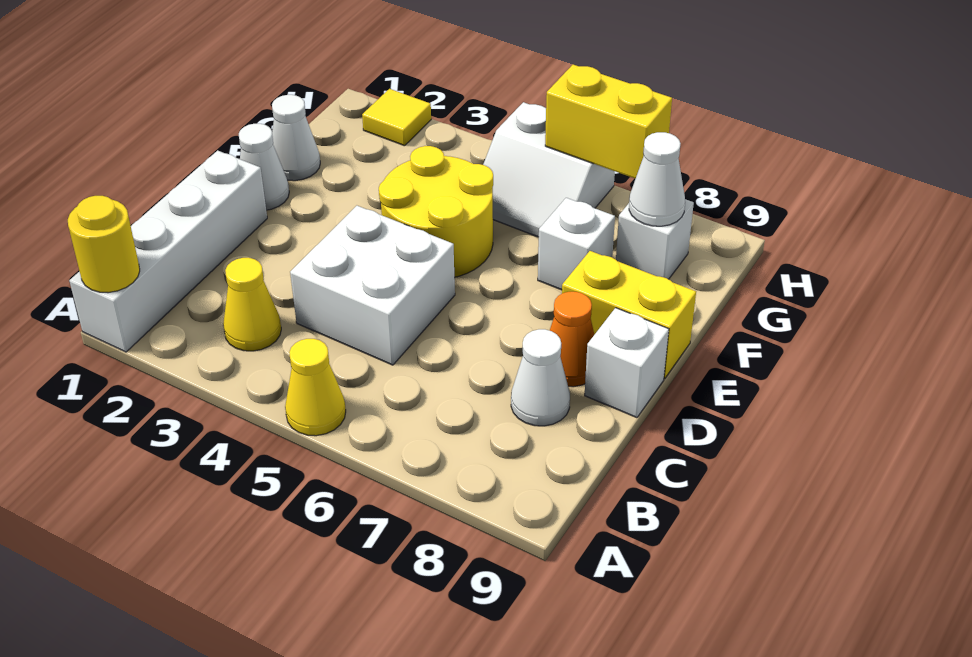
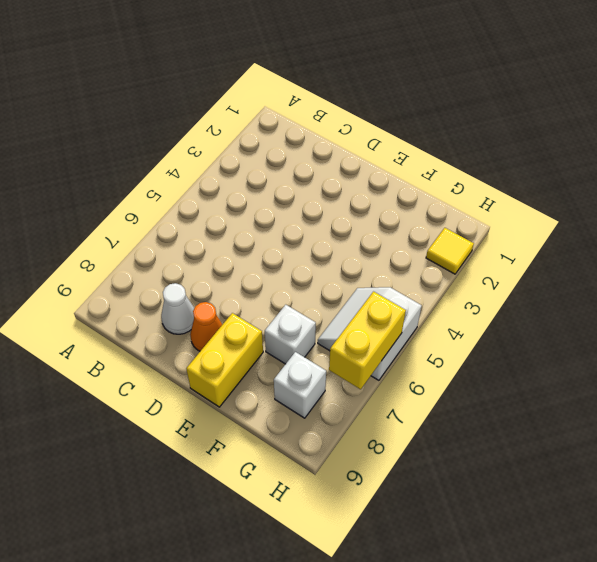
none -> white brick A1:D1 level 1
none -> yellow cone A5 level 1
none -> yellow cone B3 level 1

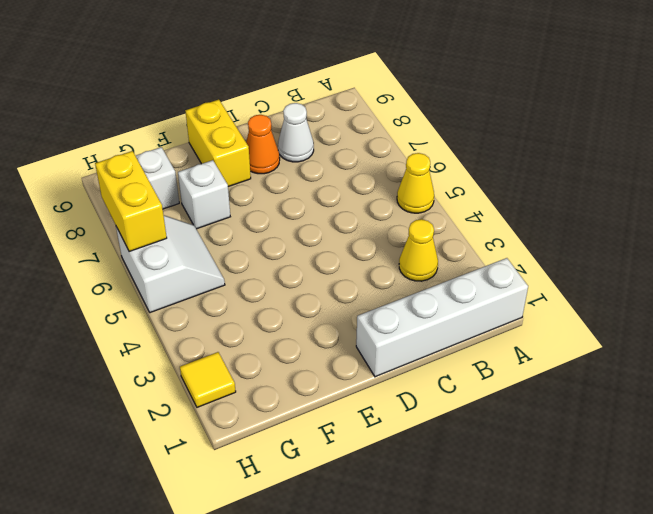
none -> white brick C4:D5 level 1
none -> white brick D9 level 1
none -> white cone E1 level 1

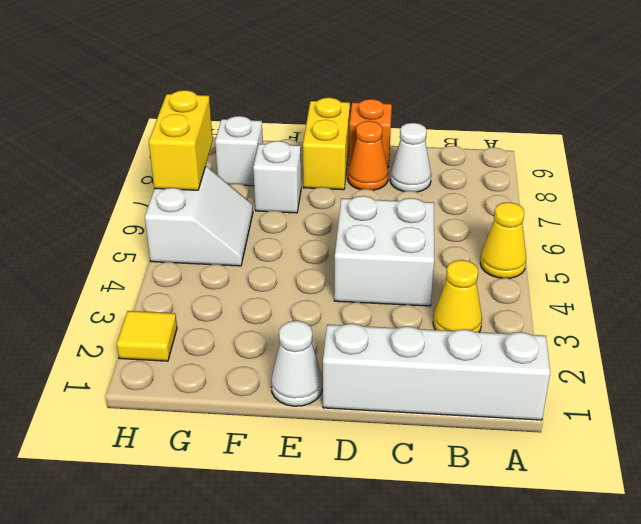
orange brick D9 level 1 -> white brick D9 level 1
none -> yellow round brick E4:F5 level 1
none -> white cone F1 level 1
none -> yellow round brick A1 level 2

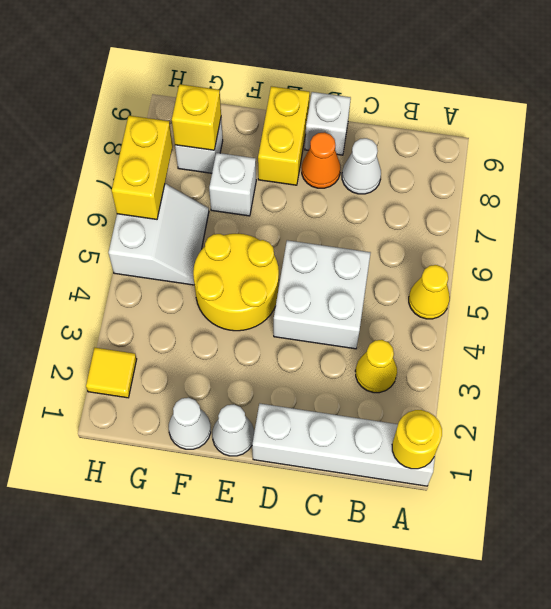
yellow brick G8 level 2 -> white cone G8 level 2

